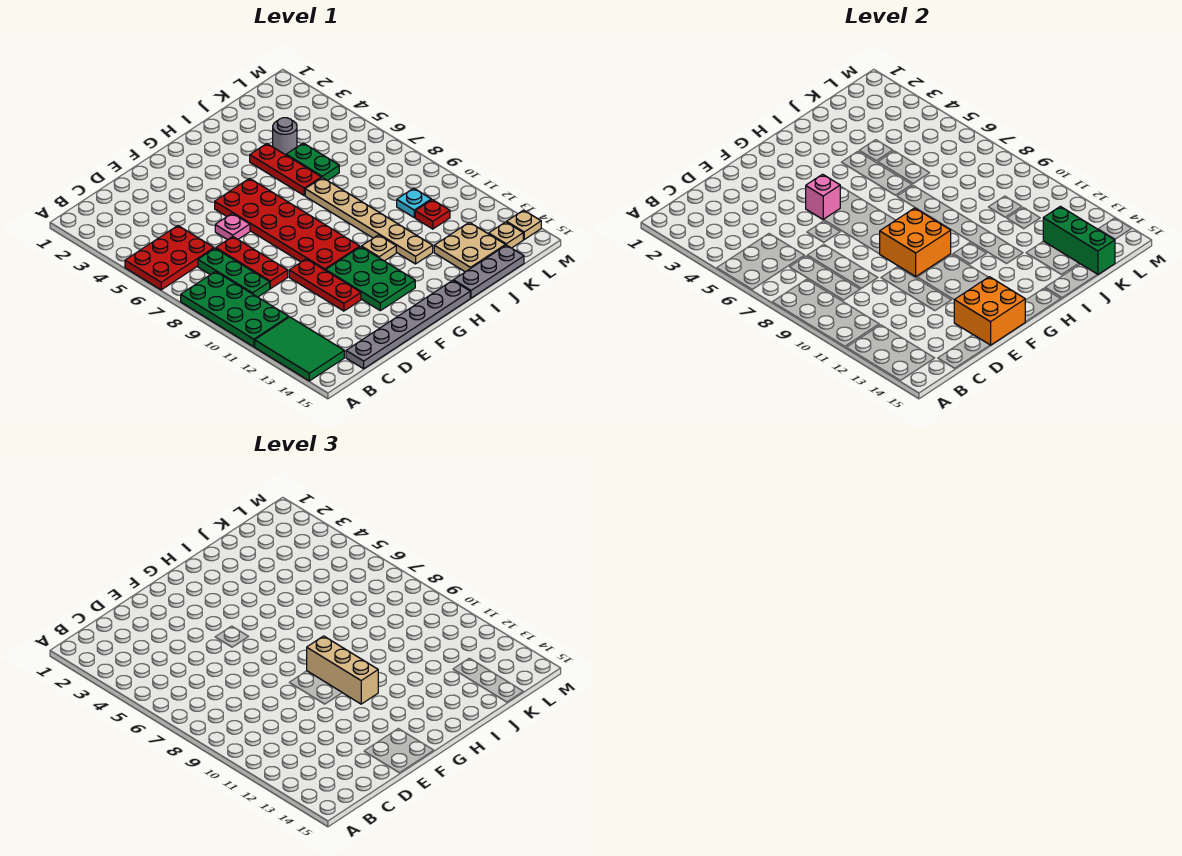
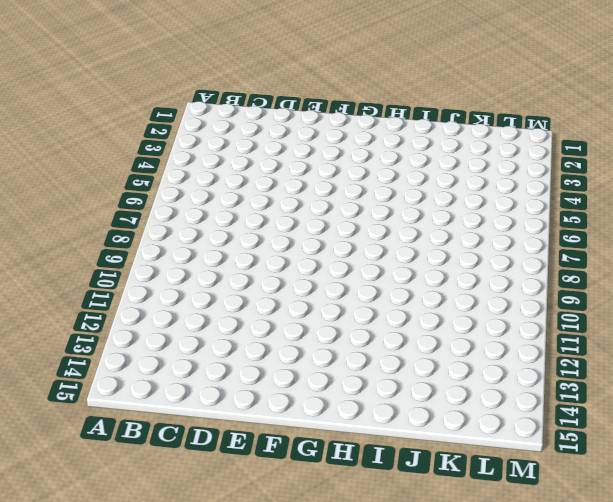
none -> red plate A5:C6 level 1
none -> green plate A8:B11 level 1
none -> green tile A12:B14 level 1

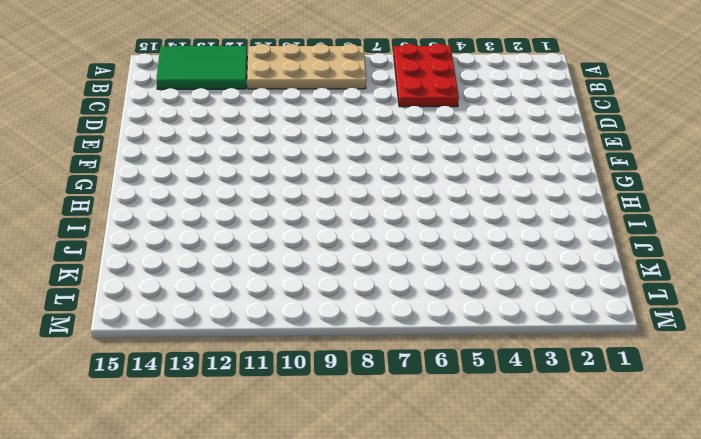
tan plate A8:B11 level 1 -> green plate A8:B11 level 1
none -> green plate C7:C9 level 1
none -> grey plate C15:H15 level 1
none -> red plate D7:D9 level 1

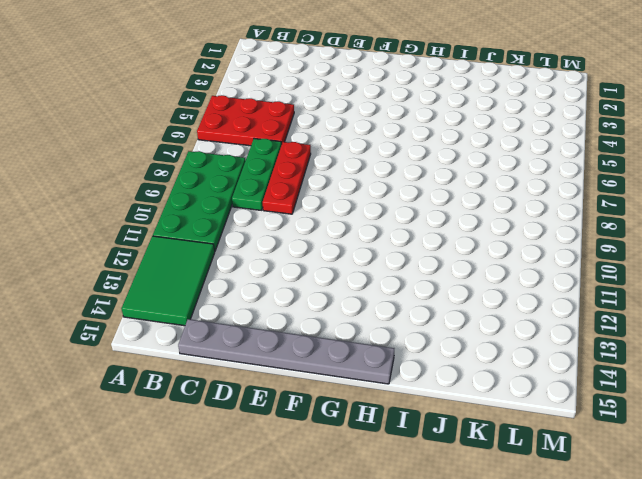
none -> pink plate E6 level 1
none -> red plate E10:E12 level 1
none -> red plate F5:G10 level 1

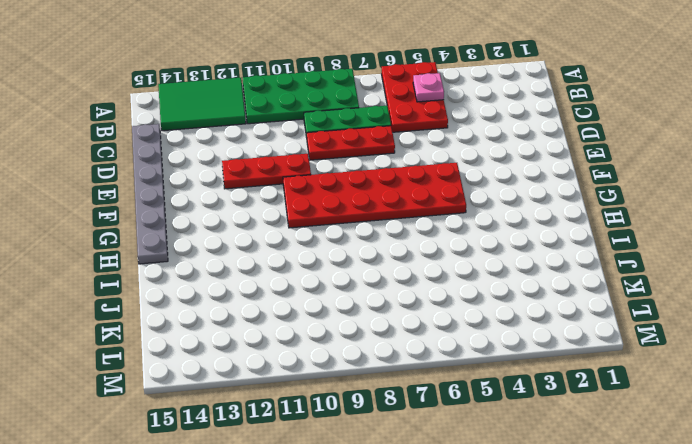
pink plate B5 level 2 -> pink plate E6 level 1
none -> green plate F11:G13 level 1
none -> tan plate H11 level 1
none -> red plate I4:I6 level 1

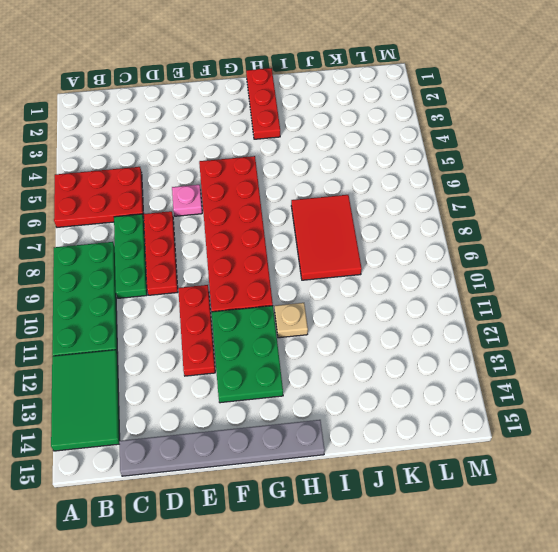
red plate H1:H3 level 1 -> red plate I4:I6 level 1
red tile I7:J9 level 1 -> tan plate I7:I12 level 1
none -> grey plate I15:K15 level 1
none -> grey round brick J4 level 1
none -> green plate J5:J6 level 1

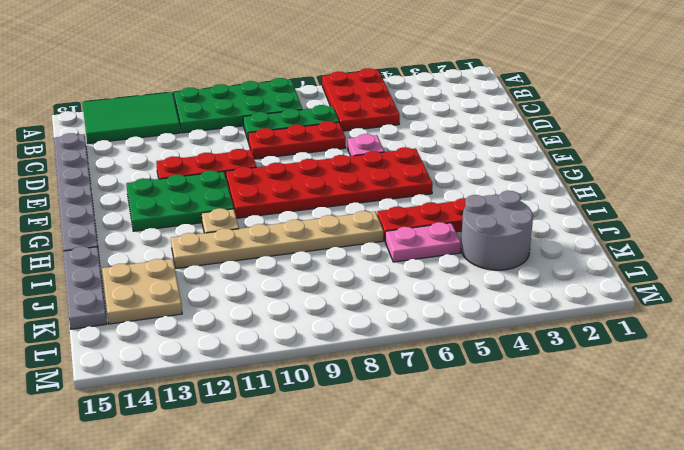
grey round brick J3:K4 level 1 -> grey round brick J4 level 1
pink plate J5:J6 level 1 -> green plate J5:J6 level 1
none -> cyan plate K10 level 1
none -> red plate K11 level 1
none -> tan plate L14 level 1

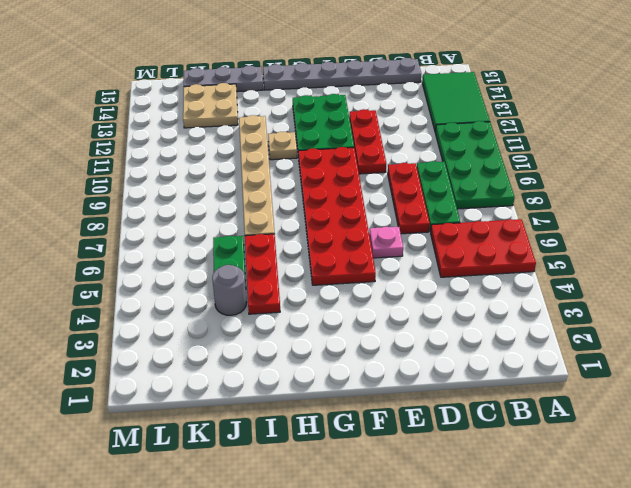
none -> cyan plate K10 level 1
none -> red plate K11 level 1
none -> tan plate L14 level 1

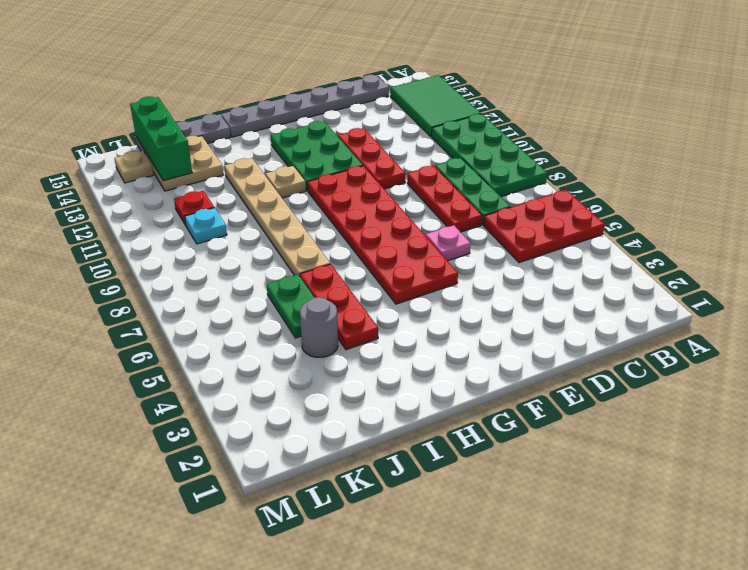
none -> tan plate M14 level 1
none -> orange brick E14:F15 level 2
none -> pink brick F5 level 2

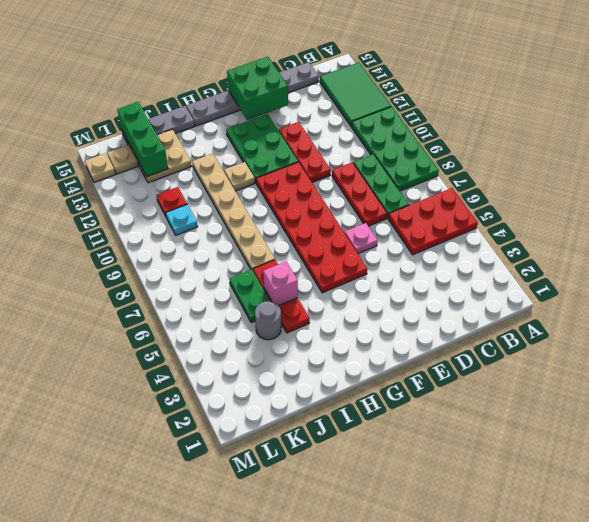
green brick E14:F15 level 2 -> orange brick E14:F15 level 2
pink brick I5 level 2 -> pink brick F5 level 2
none -> orange brick F9:G10 level 2
none -> tan brick G9:G11 level 3

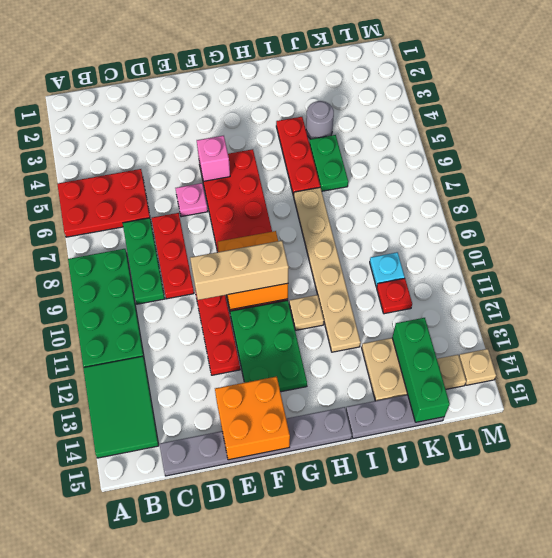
tan brick E10:G10 level 3 -> tan brick G9:G11 level 3

